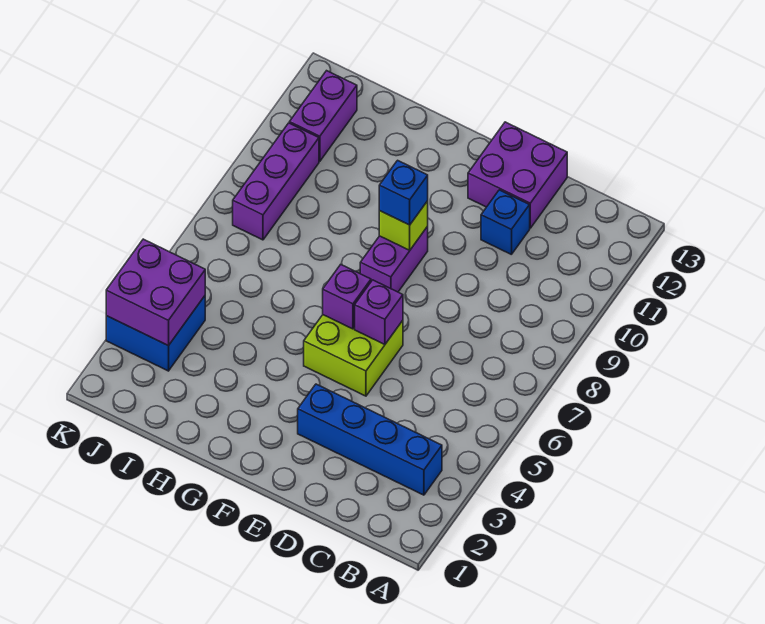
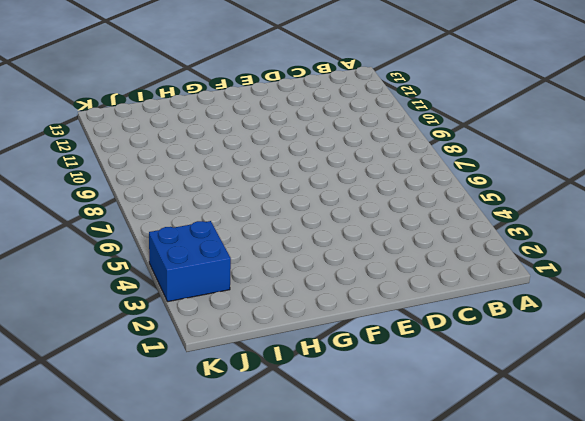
none -> blue brick B3:E3 level 1
none -> blue brick D11 level 1
none -> purple brick D12:E13 level 1

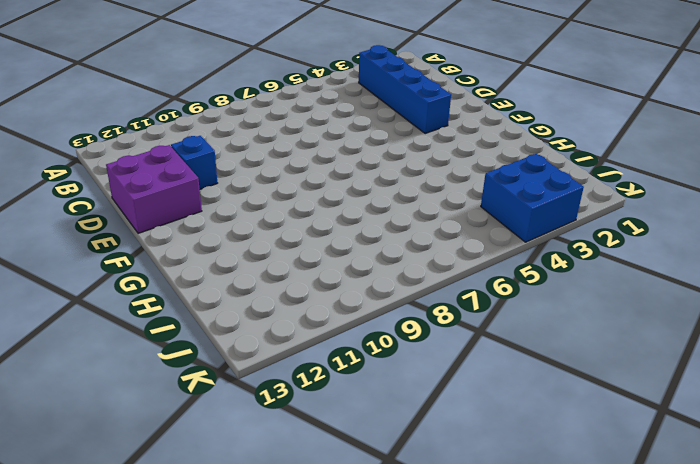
none -> lime brick E5:F6 level 1
none -> purple brick F8:F9 level 1
none -> purple brick J8:J10 level 1

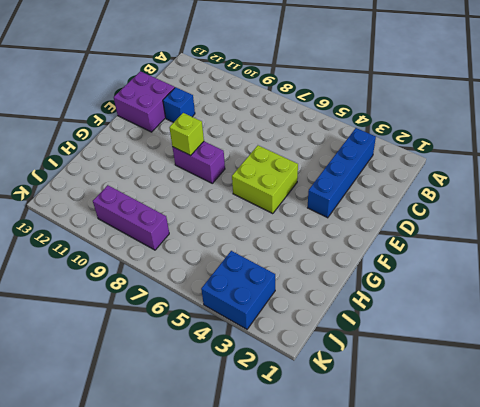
none -> purple brick J11:J12 level 1
none -> purple brick E6 level 2
none -> purple brick F6 level 2

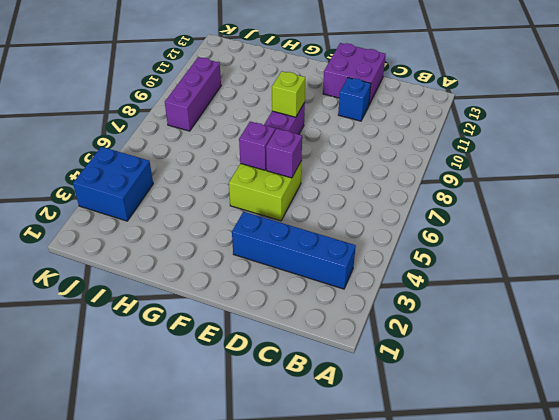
none -> purple brick J11:J12 level 1
none -> purple brick J3:K4 level 2
none -> blue brick F9 level 3

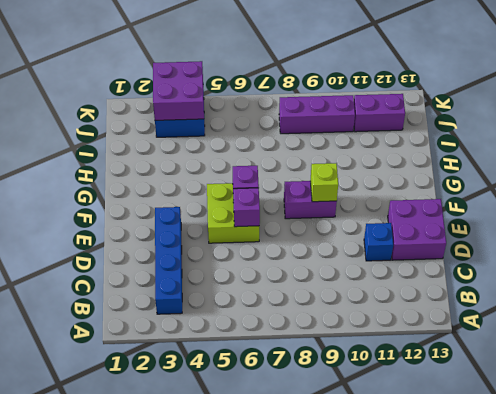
none -> blue brick F9 level 3

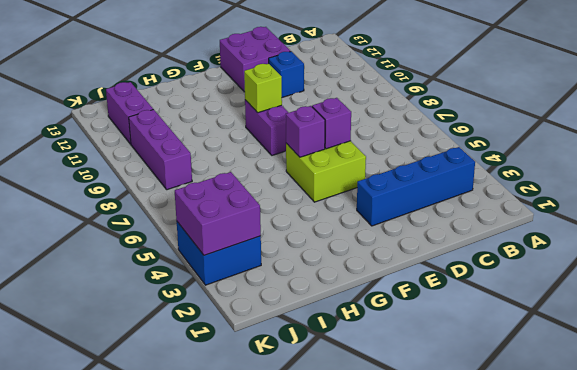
none -> blue brick F9 level 3

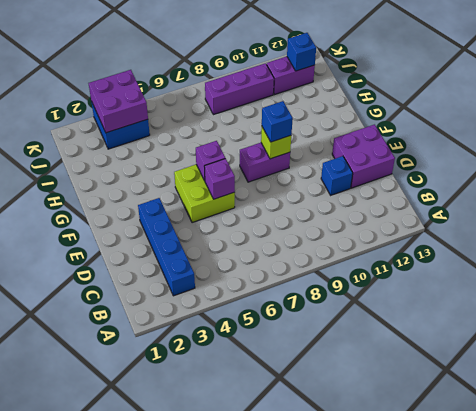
blue brick J12 level 2 -> none

